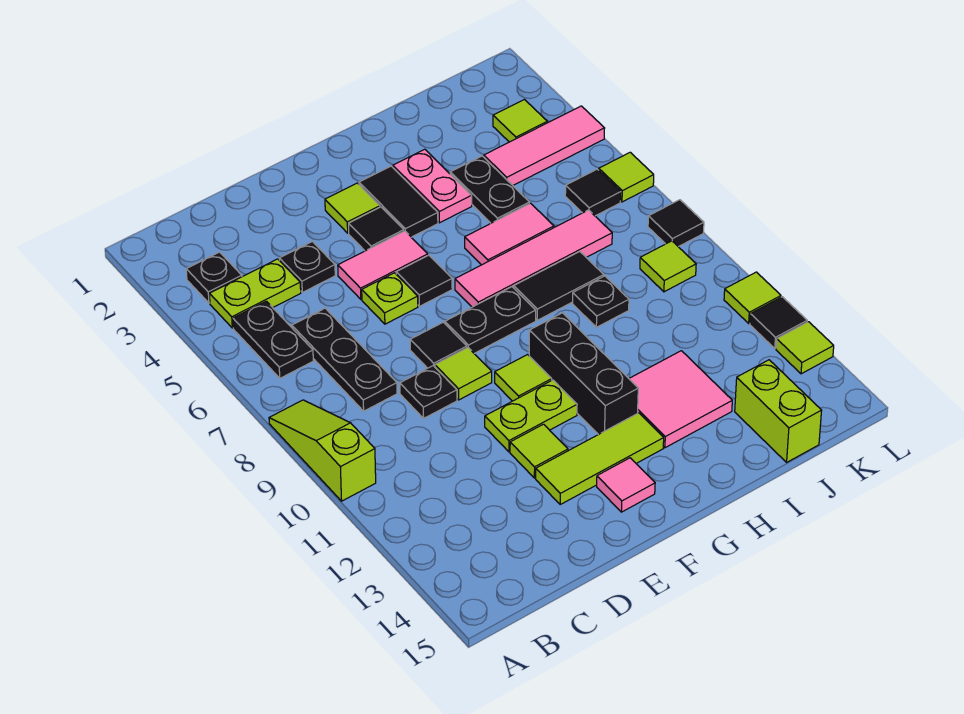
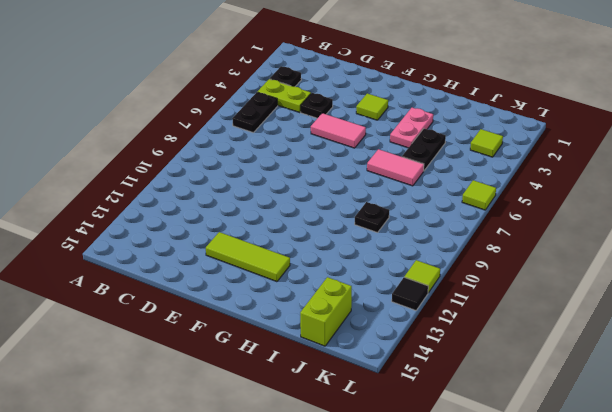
none -> lime slope A8:A10 level 1 top 10
none -> black plate C6:C8 level 1
none -> black plate D9 level 1
none -> lime plate E6 level 1

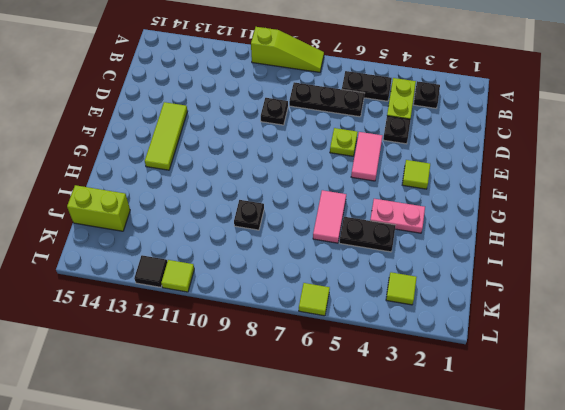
none -> black tile E8 level 1
none -> lime tile E9 level 1
none -> lime plate E11:F11 level 1
none -> lime tile E12 level 1

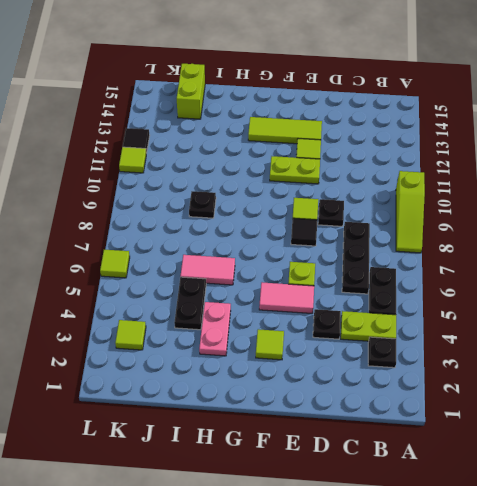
none -> black tile F4 level 1
none -> black tile F6 level 1
none -> black plate F8:G8 level 1
none -> lime tile F10 level 1

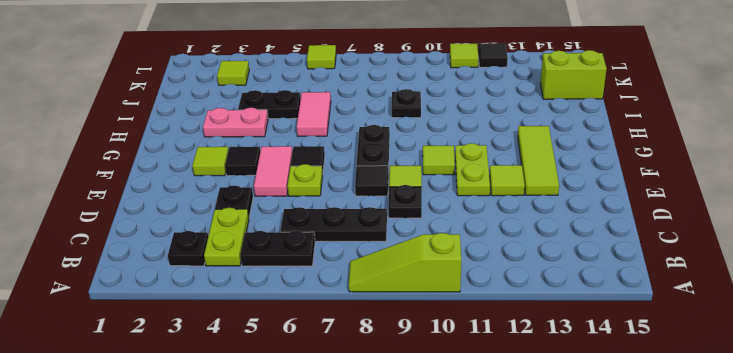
none -> pink tile F14 level 1
none -> black tile G3:G4 level 1
none -> pink tile G7:J7 level 1
none -> black brick G10:G12 level 1

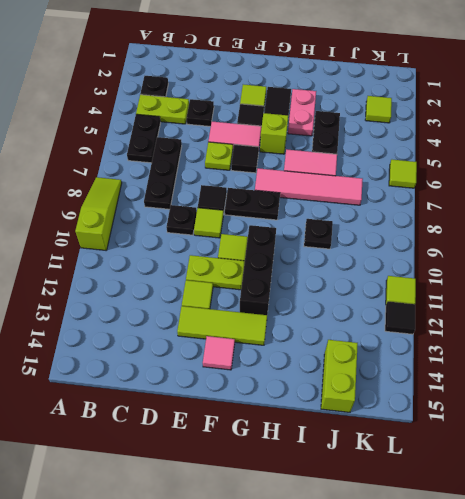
lime brick G5 level 1 -> none
none -> black tile H8:I8 level 1
none -> pink tile H12:I13 level 1
none -> pink tile J4:L4 level 1
none -> black tile K6 level 1

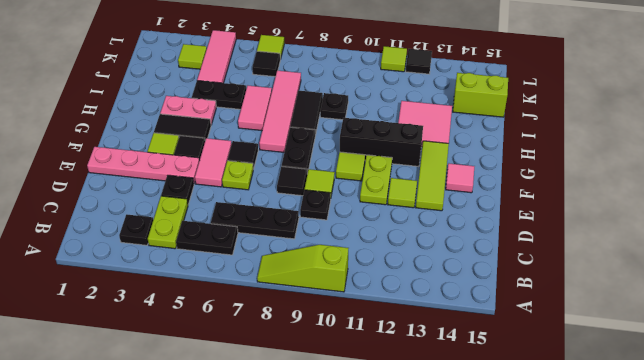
pink plate E1:E4 level 1 -> none
none -> lime tile K9 level 1
none -> black tile L8 level 1
none -> lime tile L13 level 1

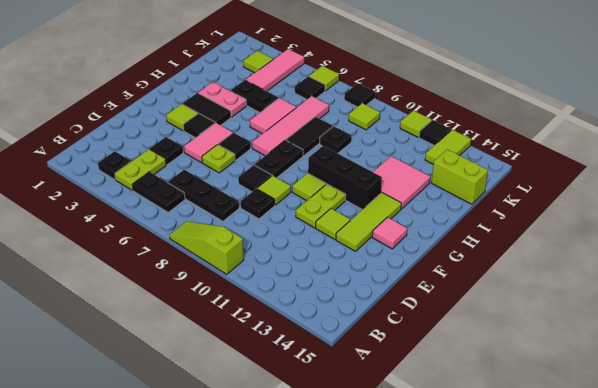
lime tile K13:L13 level 1 -> lime tile L13 level 1

